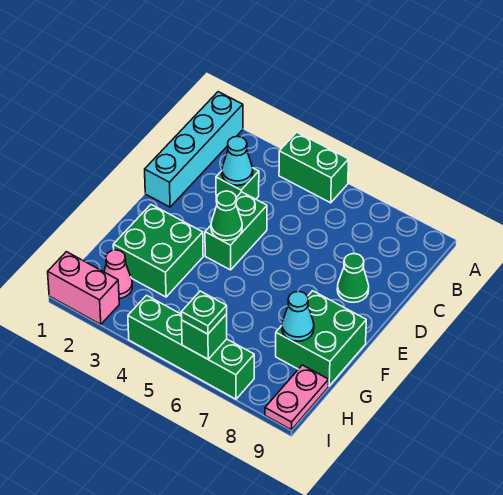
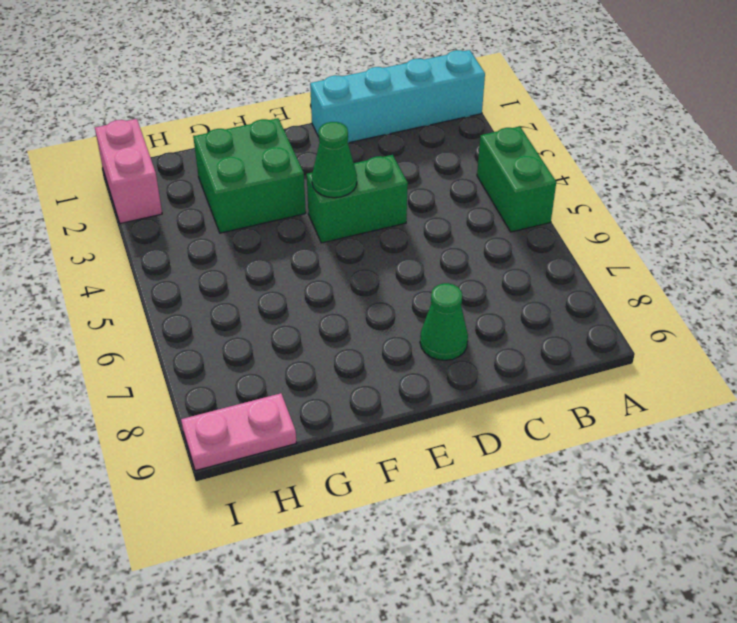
none -> green brick C3 level 1
none -> green brick F8:G9 level 1
none -> pink cone H2 level 1

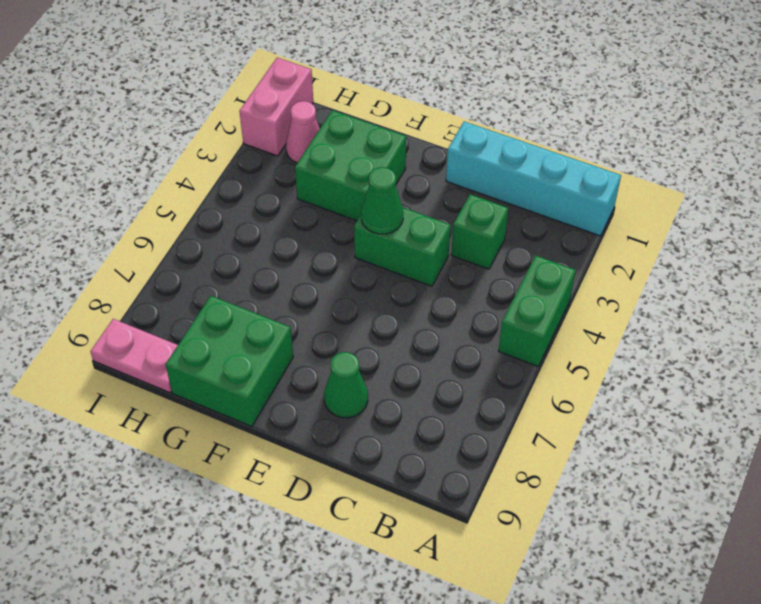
none -> green brick I4:I7 level 1
none -> cyan cone C3 level 2
none -> cyan cone G8 level 2

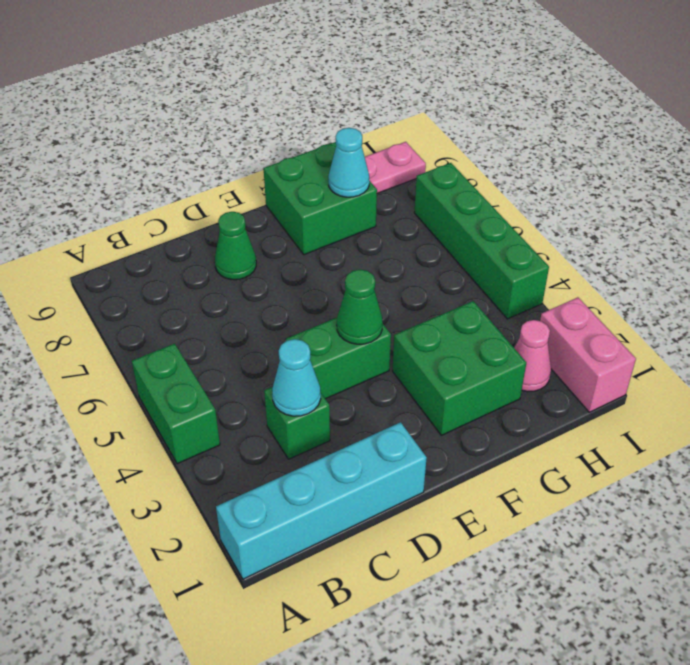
none -> green brick I6 level 2
none -> green plate I6 level 3

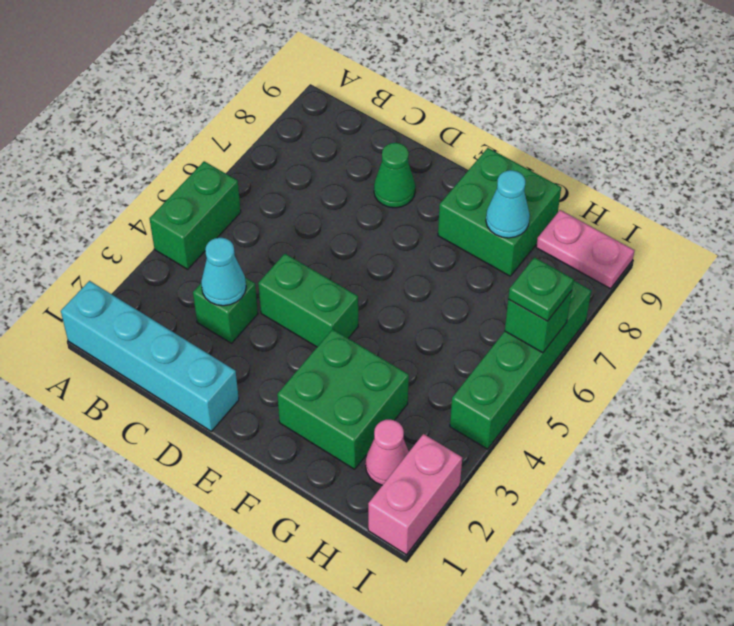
none -> green cone E4 level 2

